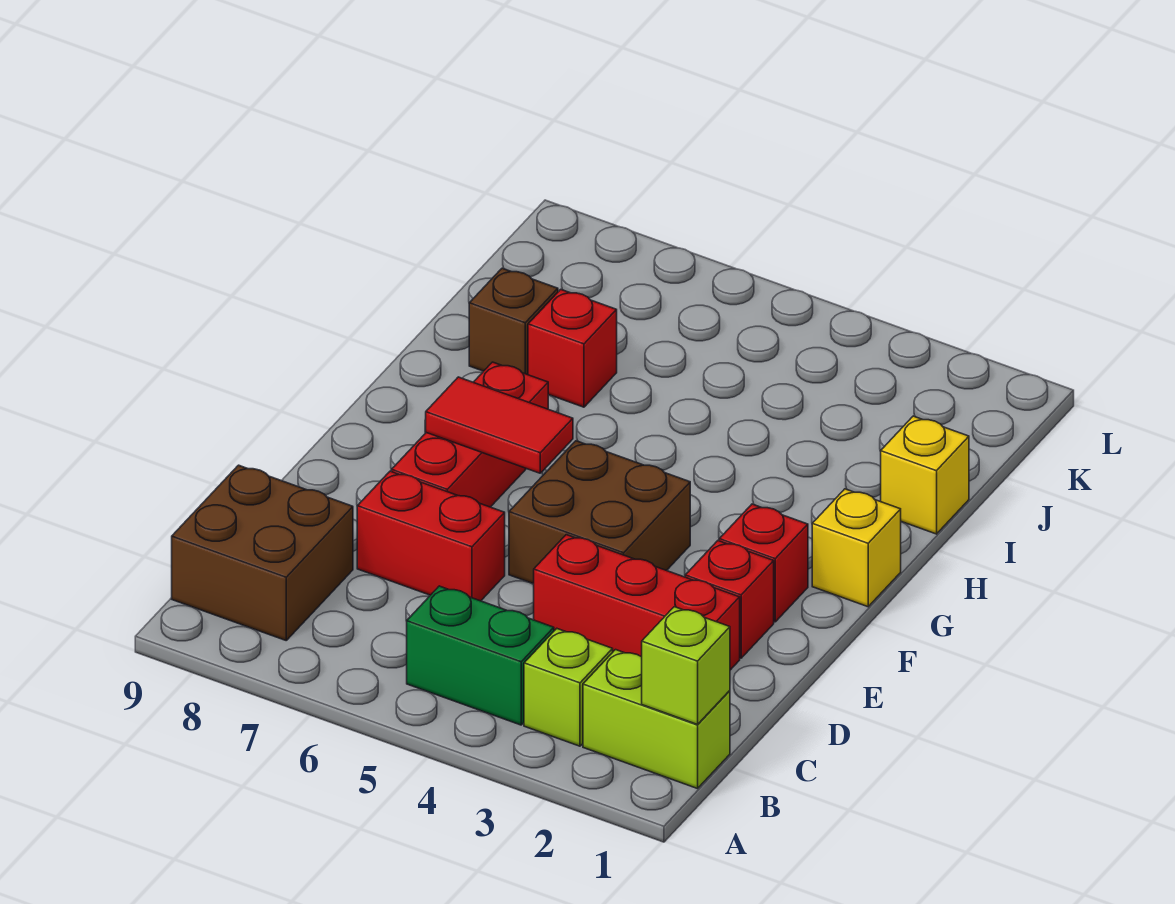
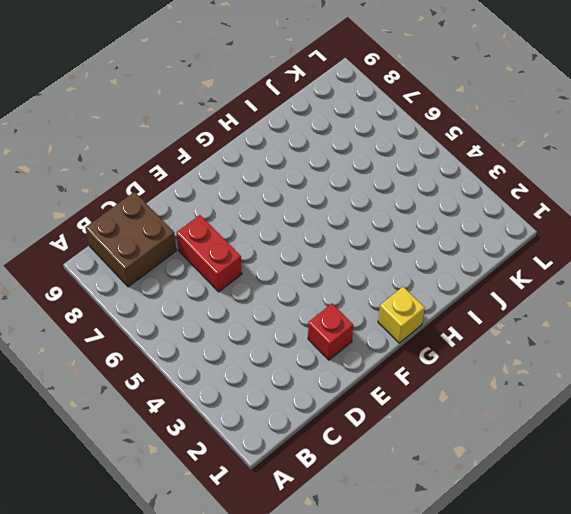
none -> lime brick B1:B2 level 1
none -> lime brick B3 level 1
none -> green brick B4:B5 level 1

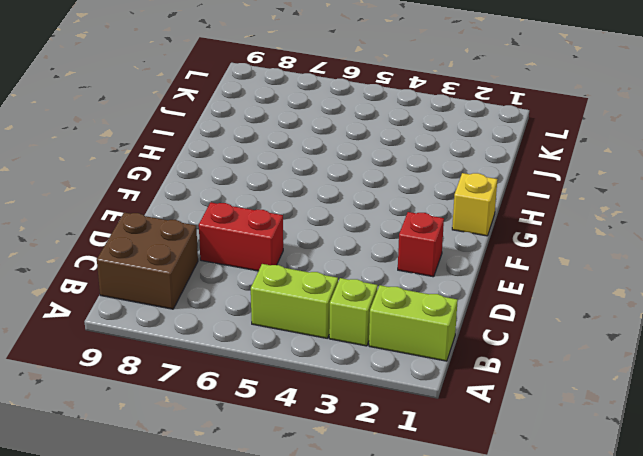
lime brick B4:B5 level 1 -> green brick B4:B5 level 1
none -> red brick D2:D4 level 1
none -> brown brick E4:F5 level 1
none -> red brick E7:G7 level 1

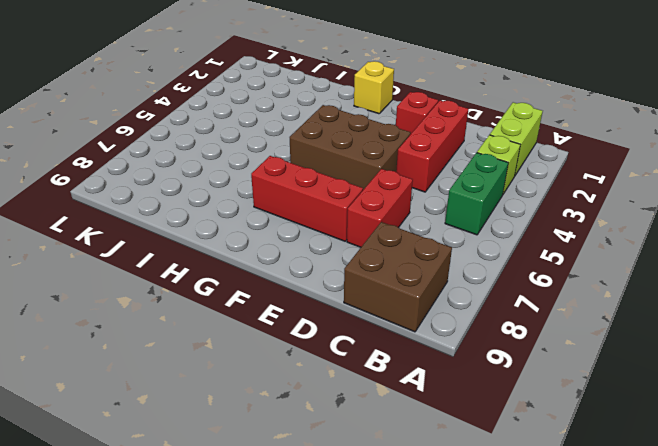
brown brick E4:G5 level 1 -> brown brick E4:F5 level 1
none -> red brick F2 level 1
none -> yellow brick I1 level 1
none -> red brick I7 level 1

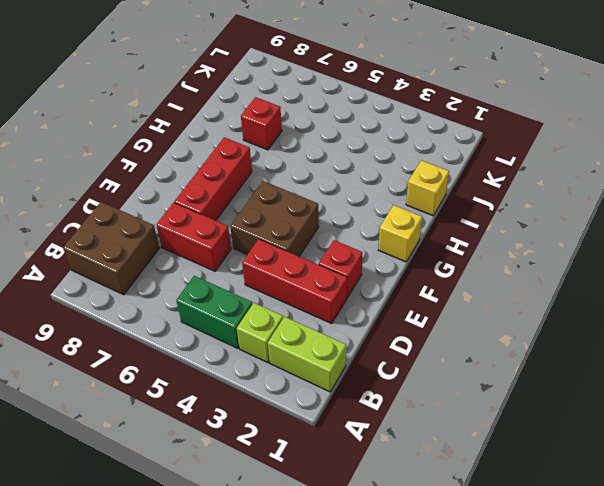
none -> red brick F2 level 1
none -> brown brick I8 level 1
none -> lime brick B1 level 2

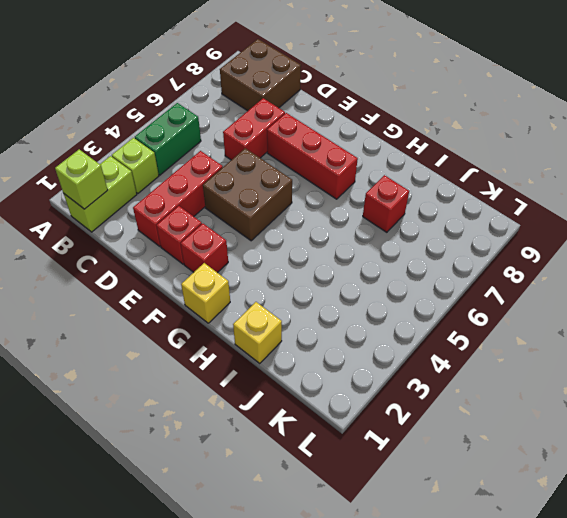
none -> brown brick I8 level 1
none -> red tile F6:F7 level 2

